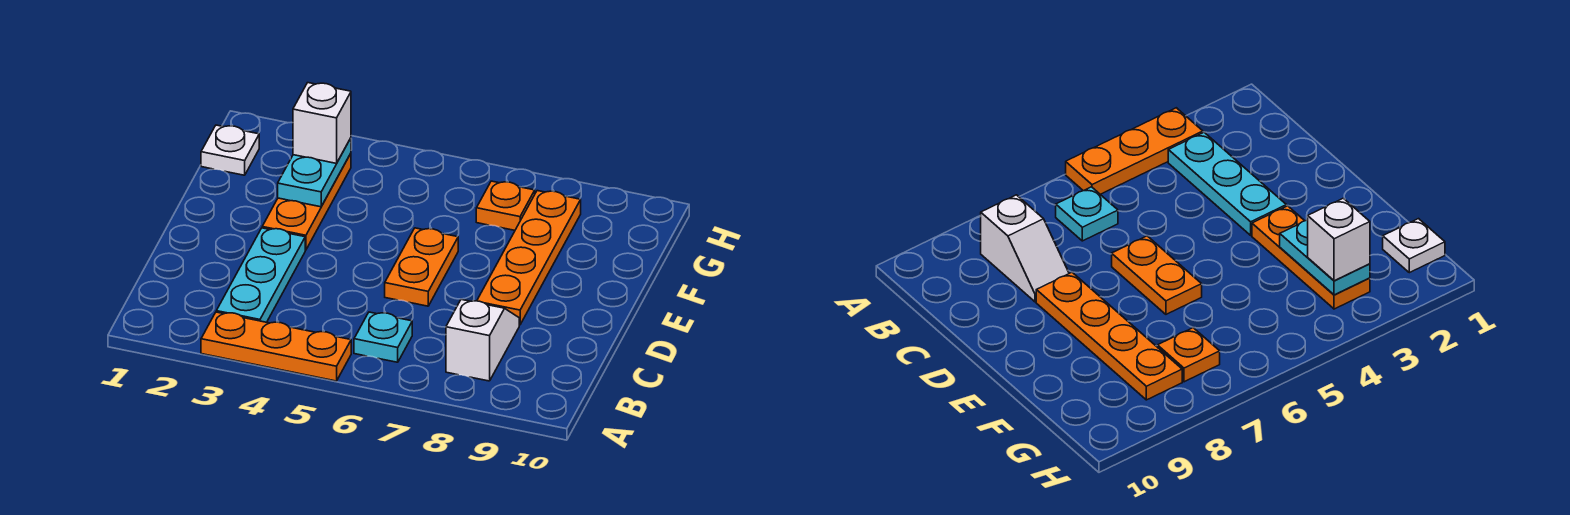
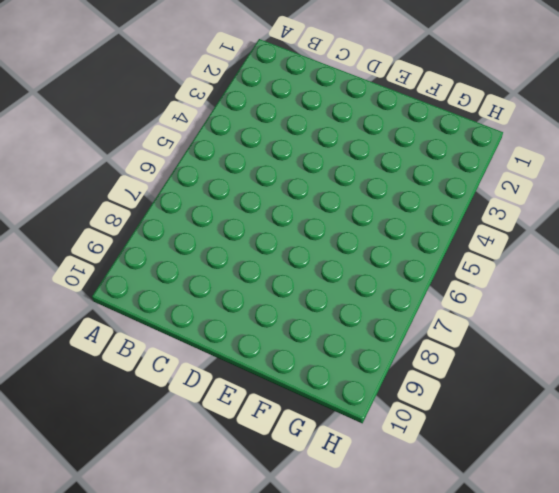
none -> orange plate A3:A5 level 1
none -> cyan plate B3:D3 level 1

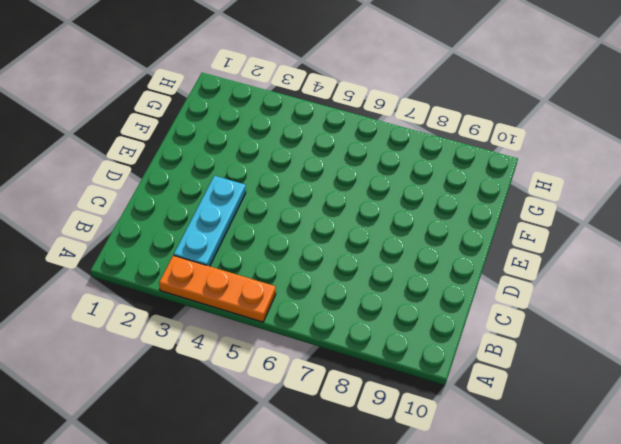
none -> cyan plate B6 level 1
none -> white slope B8:C8 level 1 top B

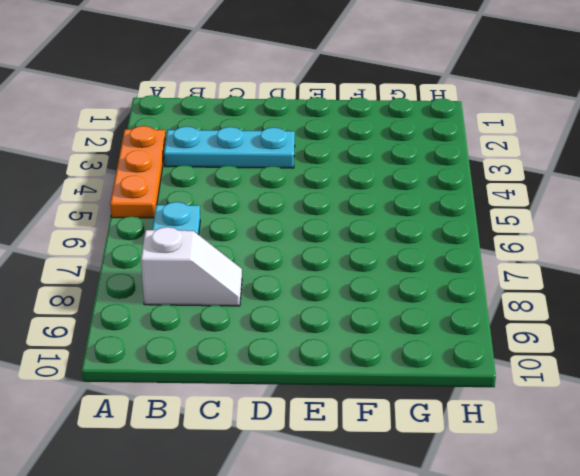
none -> orange plate D6:E6 level 1
none -> orange plate D8:G8 level 1

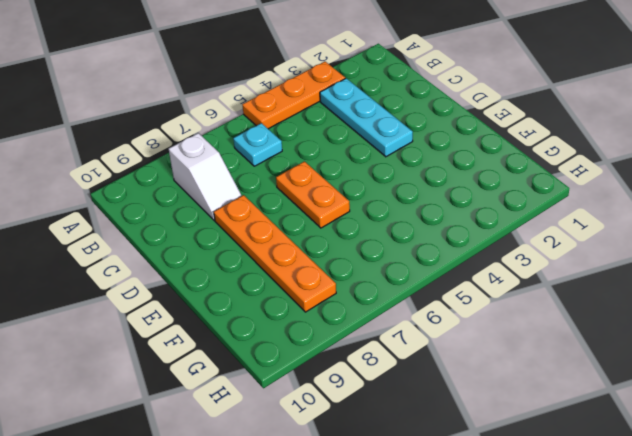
none -> orange plate E3:G3 level 1
none -> white plate G1 level 1

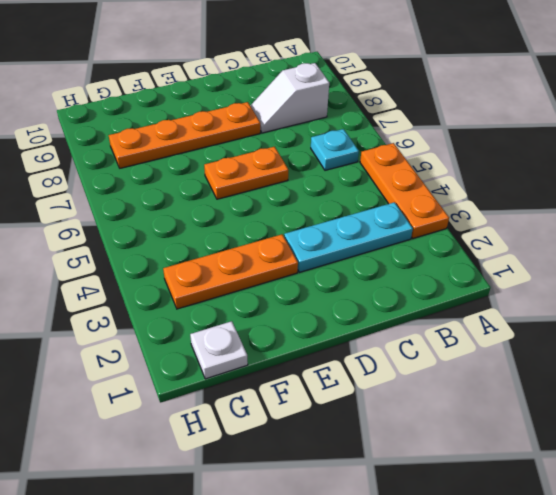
none -> orange plate G7 level 1
none -> cyan plate F3:G3 level 2

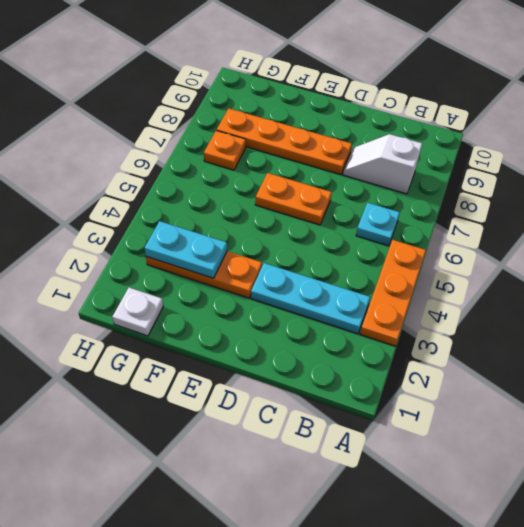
none -> white brick G3 level 3

